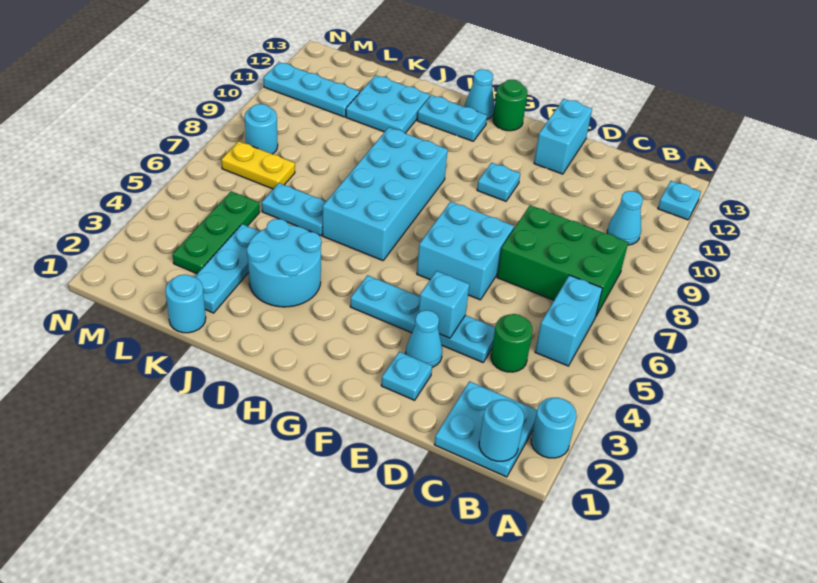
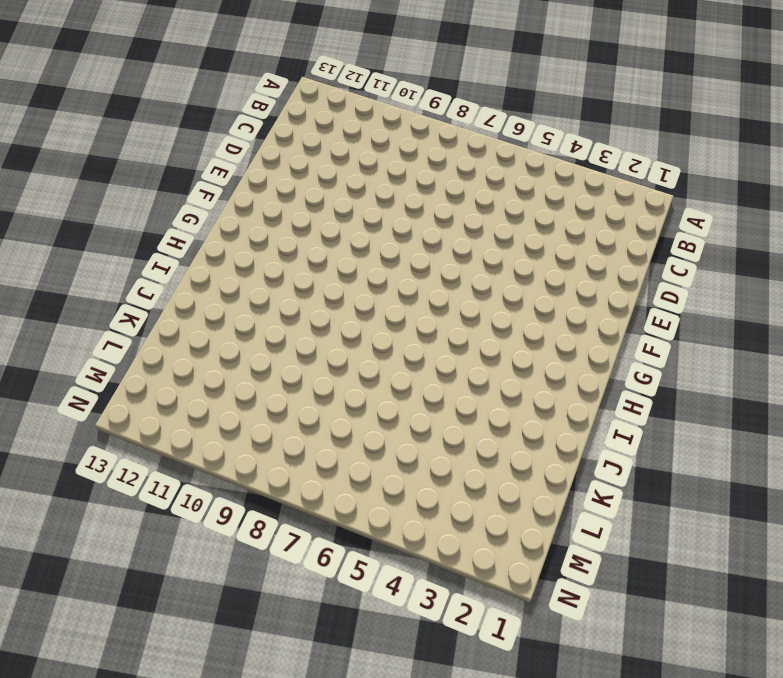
none -> cyan round brick A2 level 1
none -> cyan plate A12 level 1
none -> cyan plate B1:C2 level 1

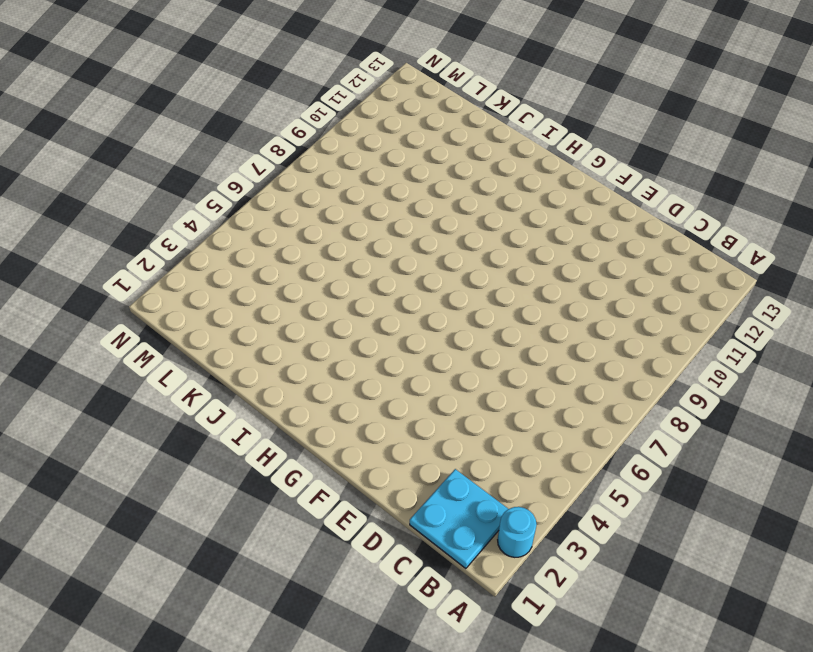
none -> cyan plate A12 level 1
none -> cyan brick B5:B6 level 1
none -> green brick B7:D8 level 1

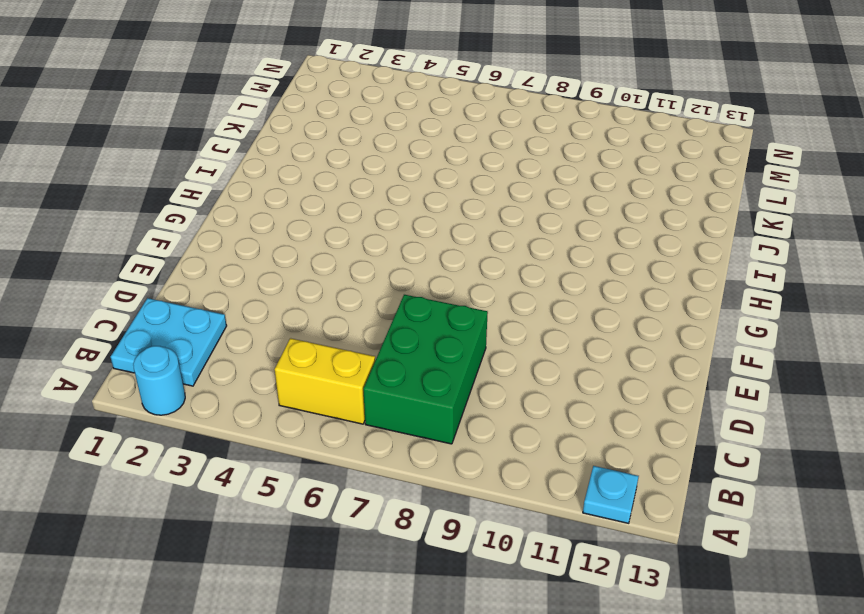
yellow brick B5:B6 level 1 -> cyan brick B5:B6 level 1
none -> cyan cone B10 level 1
none -> green round brick C4 level 1
none -> cyan plate D4:G4 level 1

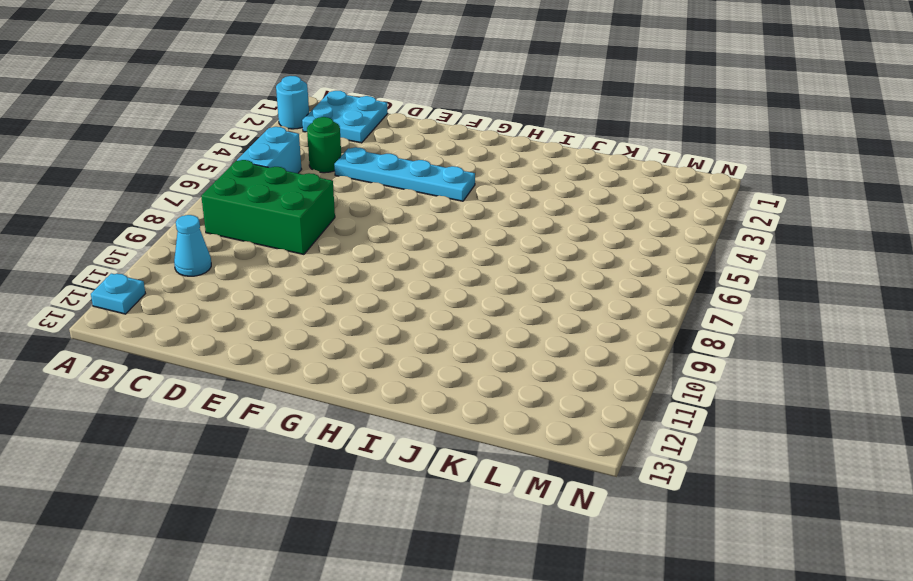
none -> cyan plate E2 level 1
none -> cyan cone E3 level 1
none -> cyan brick E6:F7 level 1

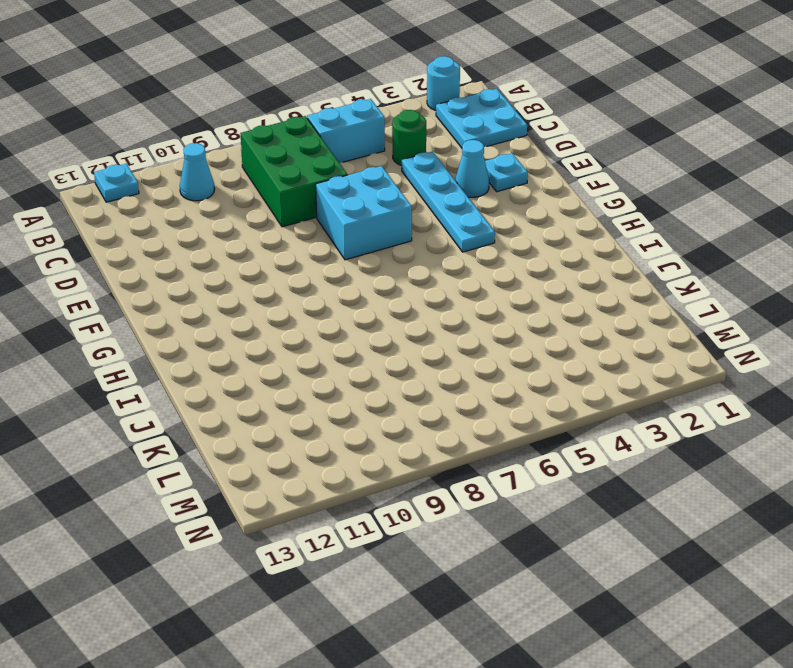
none -> cyan brick E12:E13 level 1
none -> cyan plate F10 level 1
none -> green round brick G13 level 1

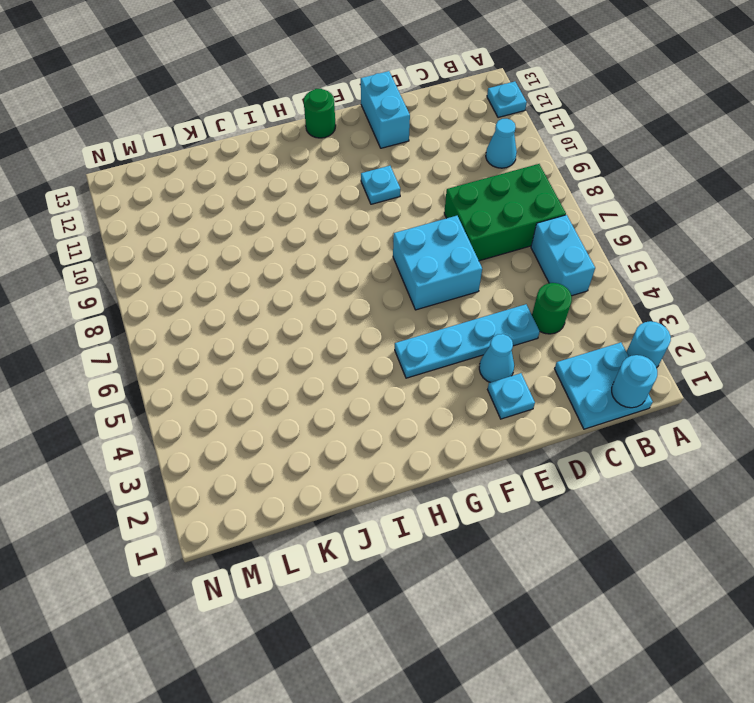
none -> cyan brick H6:I9 level 1
none -> cyan plate H12:I12 level 1
none -> cyan cone H13 level 1

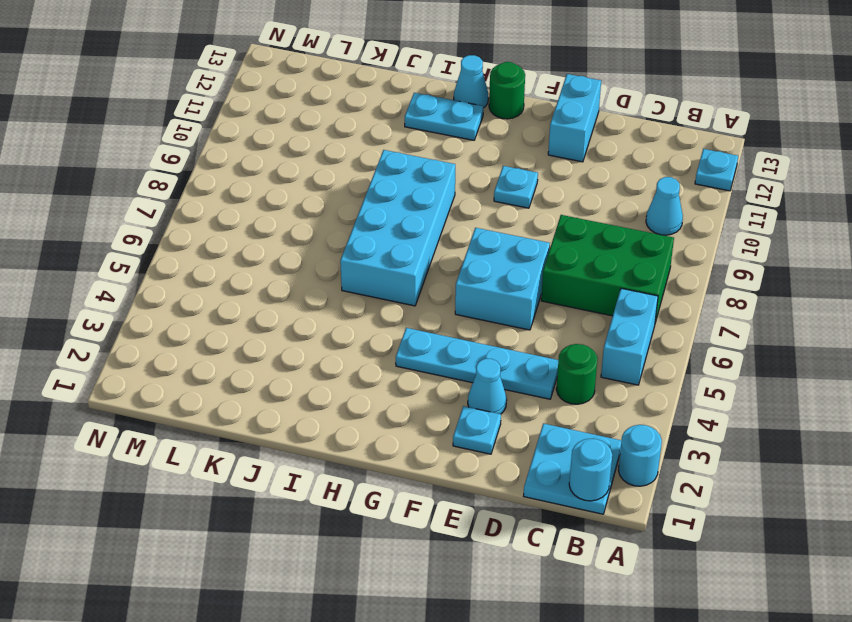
none -> cyan round brick I3:J4 level 1
none -> cyan plate J6:K6 level 1
none -> cyan plate J11:K12 level 1

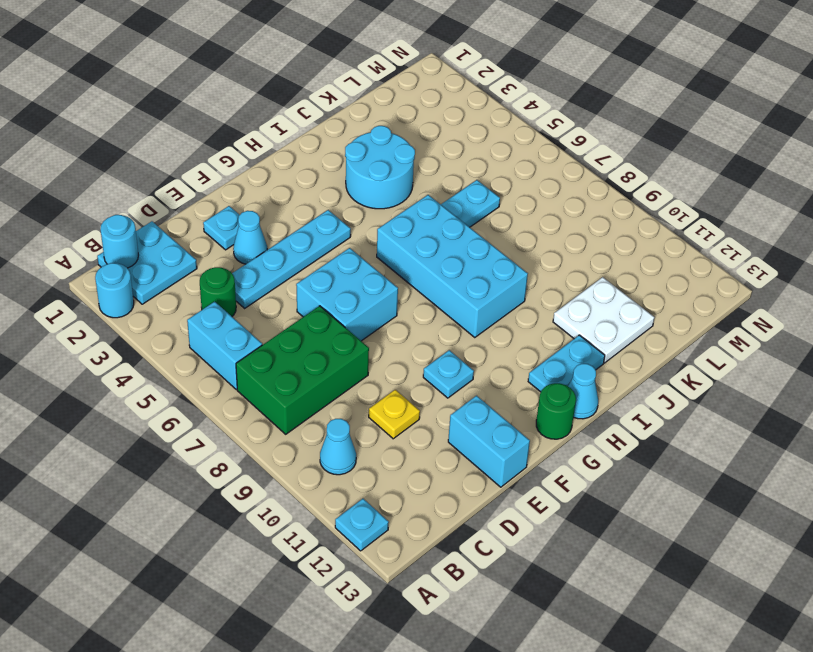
yellow plate D10 level 1 -> none
white plate J11:K12 level 1 -> cyan plate J11:K12 level 1
none -> cyan round brick K1 level 1
none -> cyan plate K2:K4 level 1
none -> green plate L3:L5 level 1

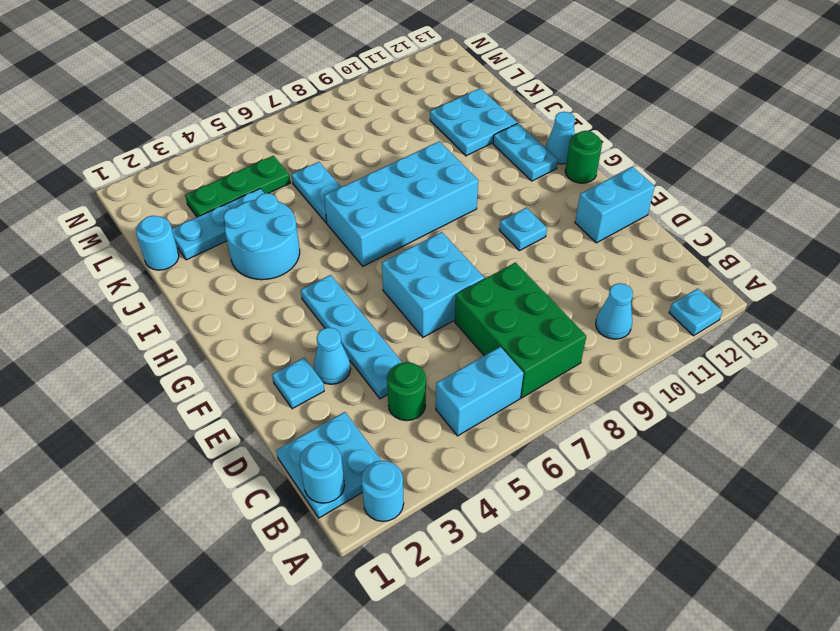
none -> yellow plate L7:M7 level 1
none -> cyan plate L11:N11 level 1
none -> cyan round brick M8 level 1

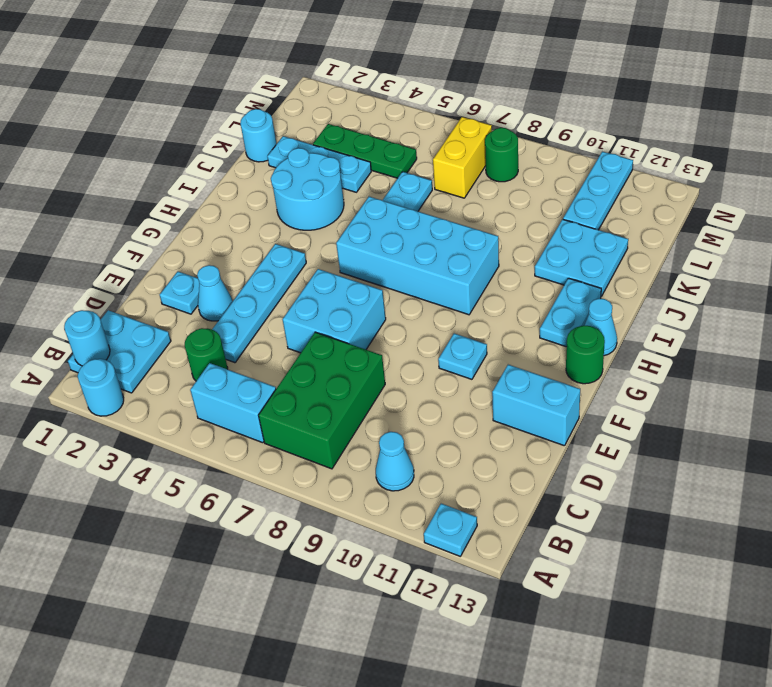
yellow brick L7:M7 level 1 -> yellow plate L7:M7 level 1
green round brick M8 level 1 -> cyan round brick M8 level 1
none -> cyan brick E4 level 2

